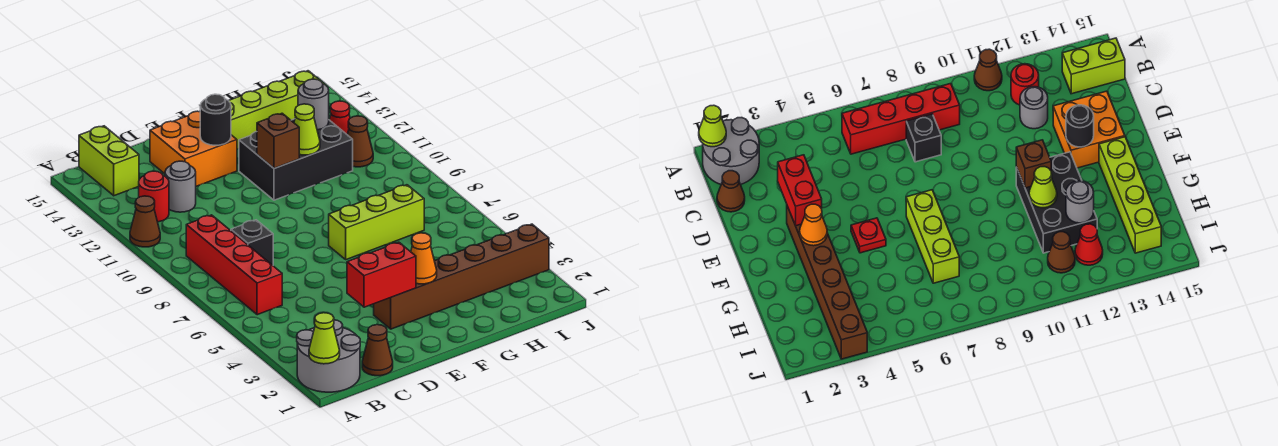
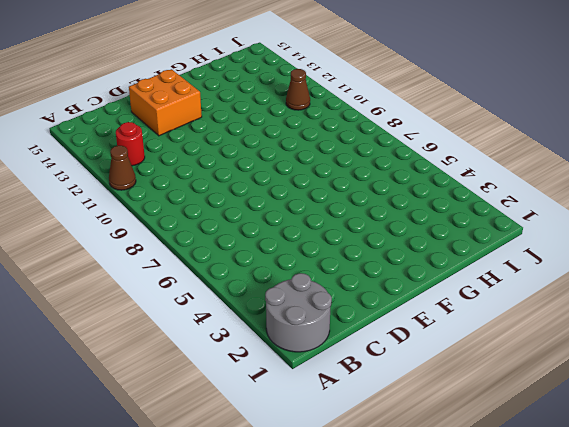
none -> red brick B6:B9 level 1
none -> lime brick B14:B15 level 1
none -> brown cone C1 level 1

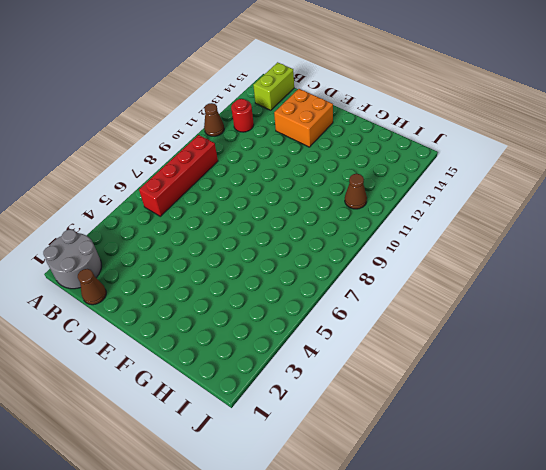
none -> black brick C8 level 1
none -> grey round brick C12 level 1
none -> brown brick E3:J3 level 1

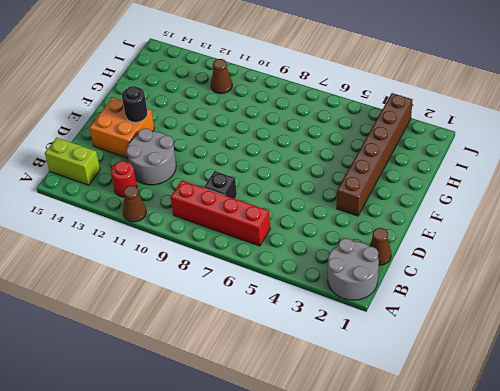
grey round brick C11:D12 level 1 -> grey round brick C12 level 1
none -> red plate F5 level 1
none -> lime brick F7:H7 level 1
none -> black brick F11:H12 level 1

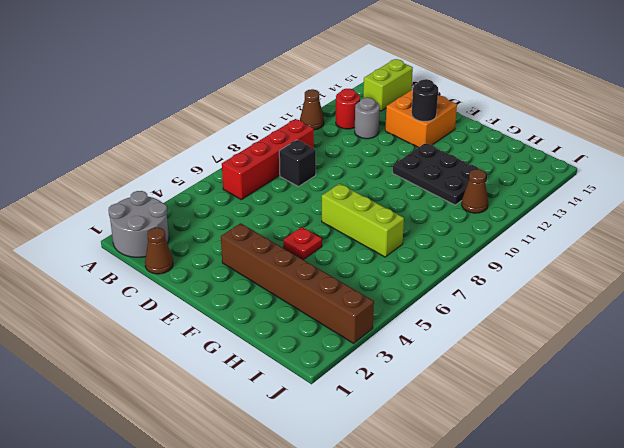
black plate F11:H12 level 1 -> black brick F11:H12 level 1
none -> lime brick F14:I14 level 1
none -> red cone I12 level 1
none -> lime cone A1 level 2

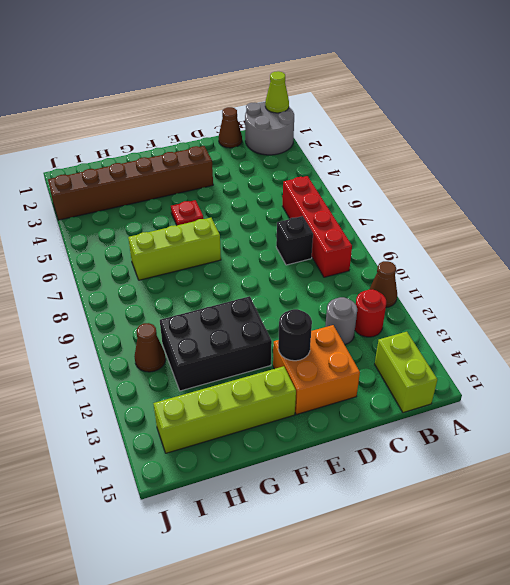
none -> red cone I12 level 1
none -> red brick D3:E3 level 2
none -> orange cone F3 level 2

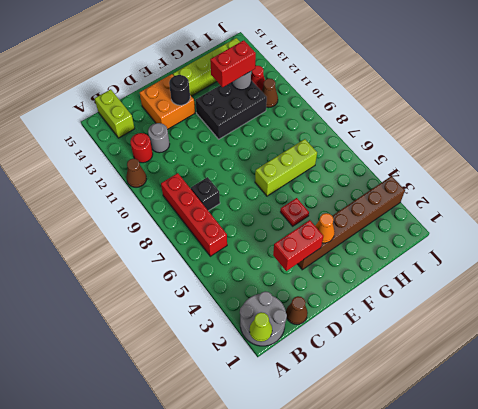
red brick G12:H12 level 3 -> none
none -> brown brick F11 level 2
none -> lime cone G11 level 2

